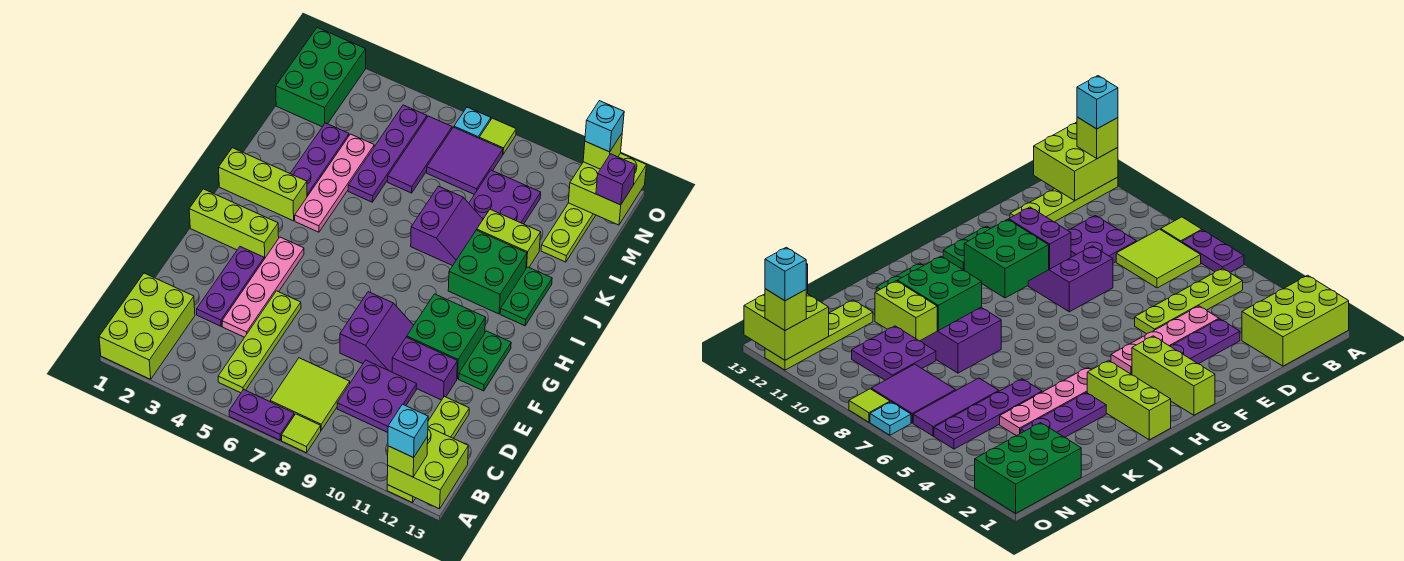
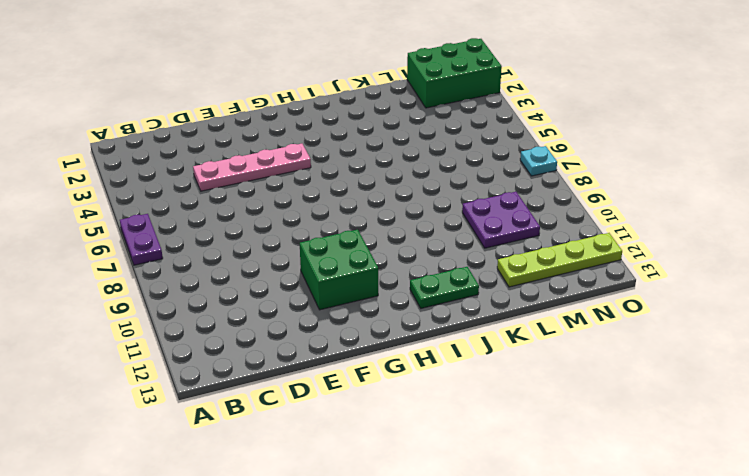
none -> lime brick A1:C2 level 1
none -> lime tile A8 level 1
none -> lime plate A12:D12 level 1
none -> lime plate B5:E5 level 1

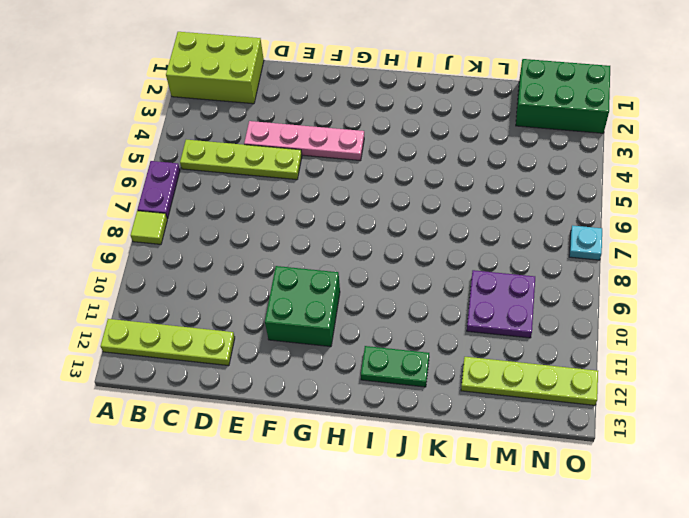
none -> lime tile B7:C8 level 1
none -> purple plate C9:D10 level 1
none -> purple plate D3:F3 level 1
none -> purple slope E8:F9 level 1 top 8

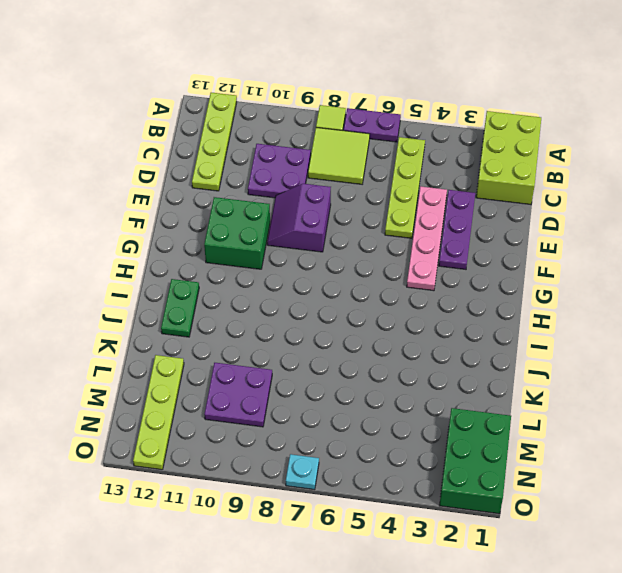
none -> purple brick E10:E11 level 1
none -> green plate F12:G12 level 1
none -> lime brick G1:G3 level 1
none -> lime brick I1:I3 level 1

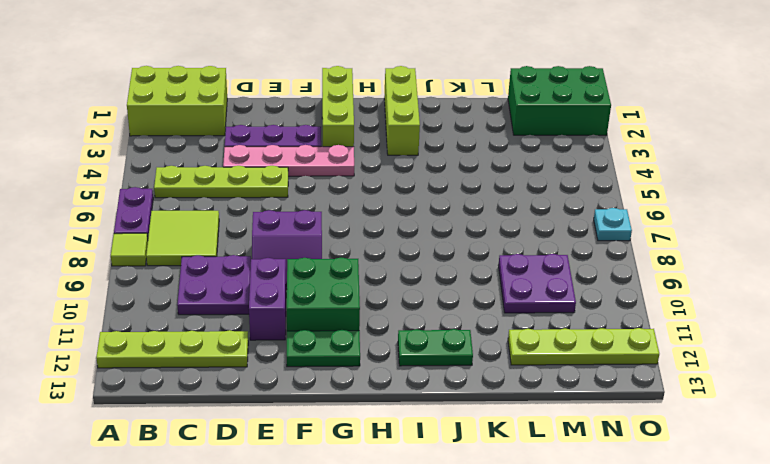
none -> pink plate I4:L4 level 1
none -> green brick I10:J11 level 1
none -> purple plate J3:L3 level 1
none -> purple slope J8:K9 level 1 top 8

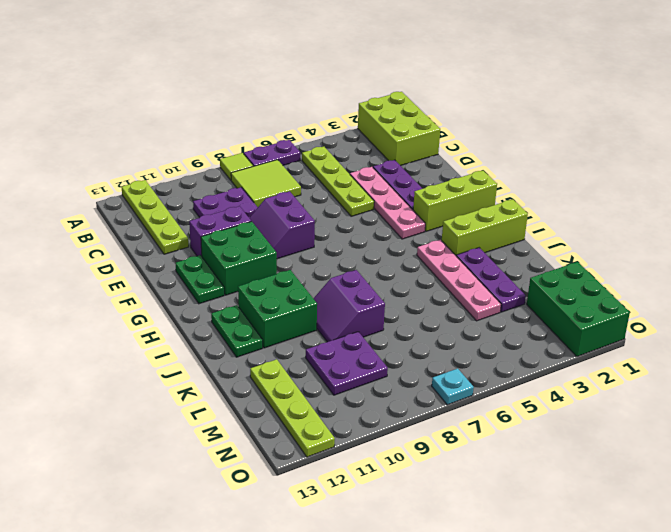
none -> purple plate K5:N5 level 1
none -> lime brick K10:K11 level 1
none -> purple tile L6:N6 level 1
none -> purple tile M7:N8 level 1

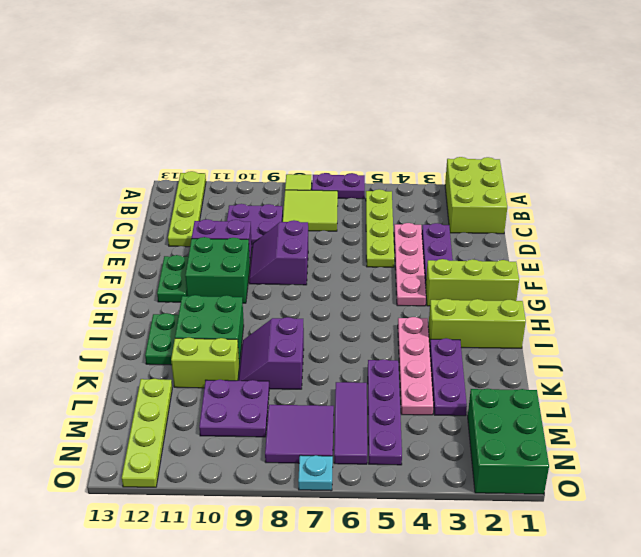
none -> lime tile O8 level 1
none -> lime brick A12:B13 level 2
none -> lime brick N12:O13 level 2
none -> lime brick A12 level 3

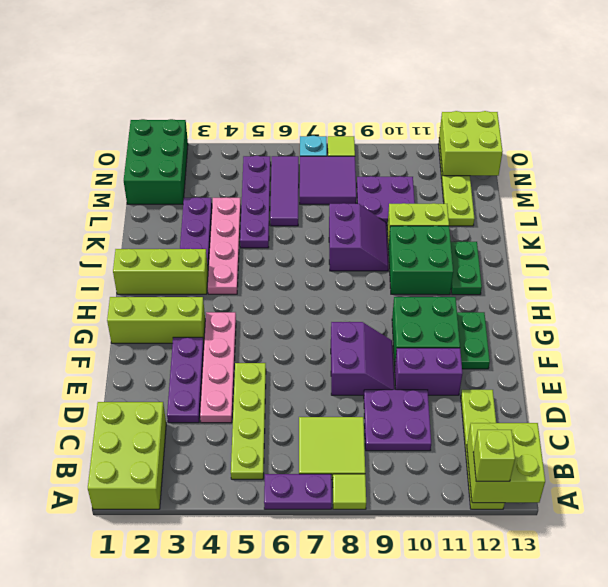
none -> purple brick N13 level 3
none -> lime brick O12 level 3
none -> cyan brick A12 level 4
none -> cyan brick O12 level 4

